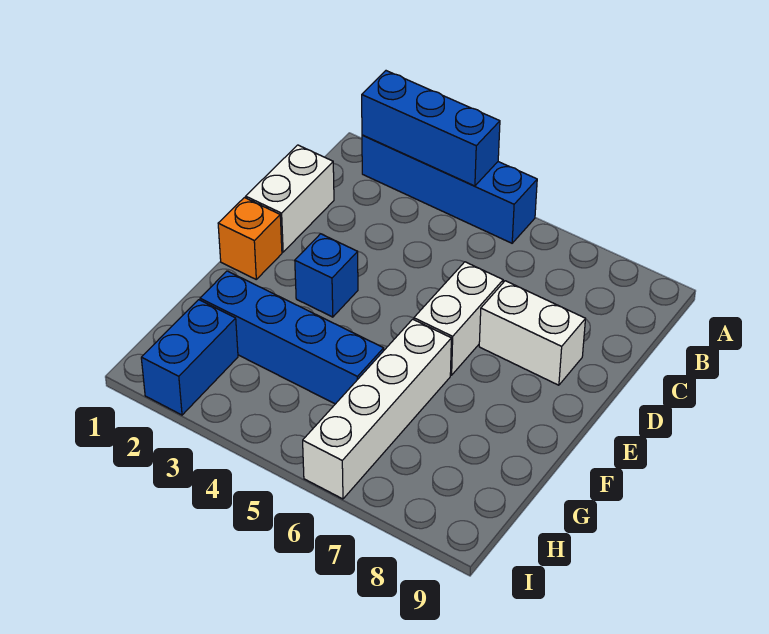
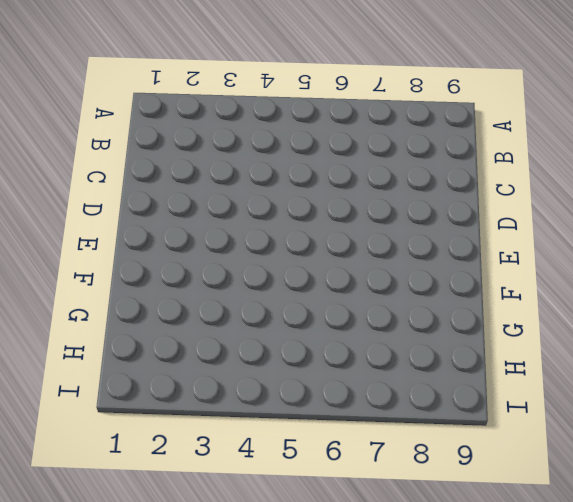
none -> blue brick A2:A5 level 1
none -> white brick C1:D1 level 1

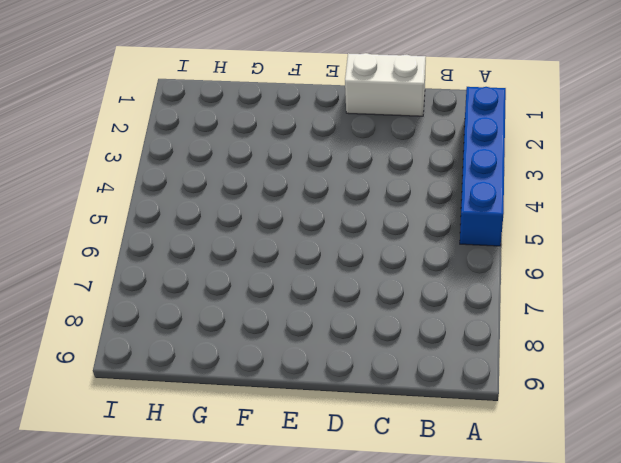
none -> white brick D6:E6 level 1
none -> white brick D7:D8 level 1

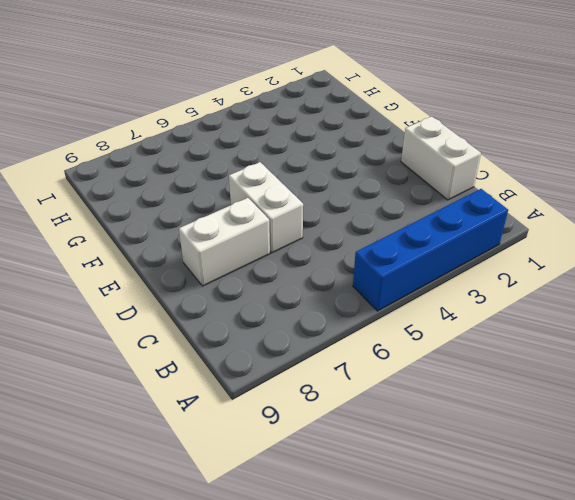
none -> orange brick E1 level 1
none -> blue brick E3 level 1

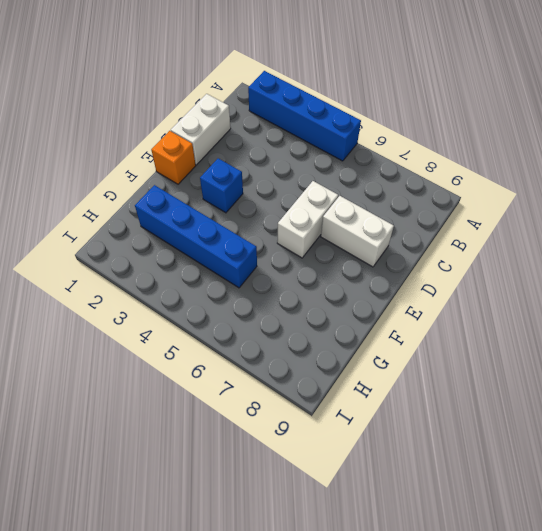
none -> white brick F6:I6 level 1
none -> blue brick H2:I2 level 1

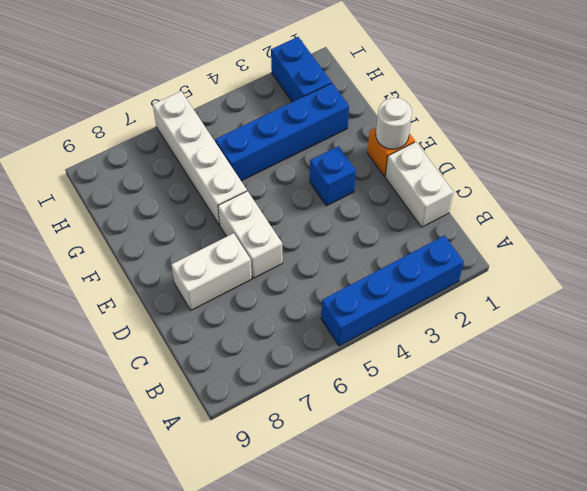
white round brick E1 level 2 -> none
none -> blue brick A2:A4 level 2

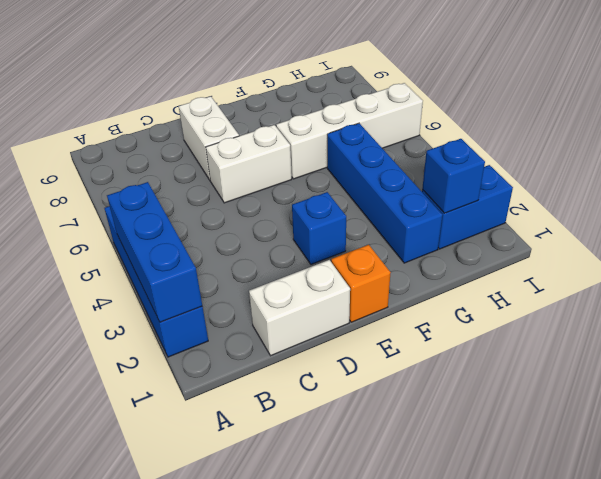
blue brick H2 level 2 -> none

